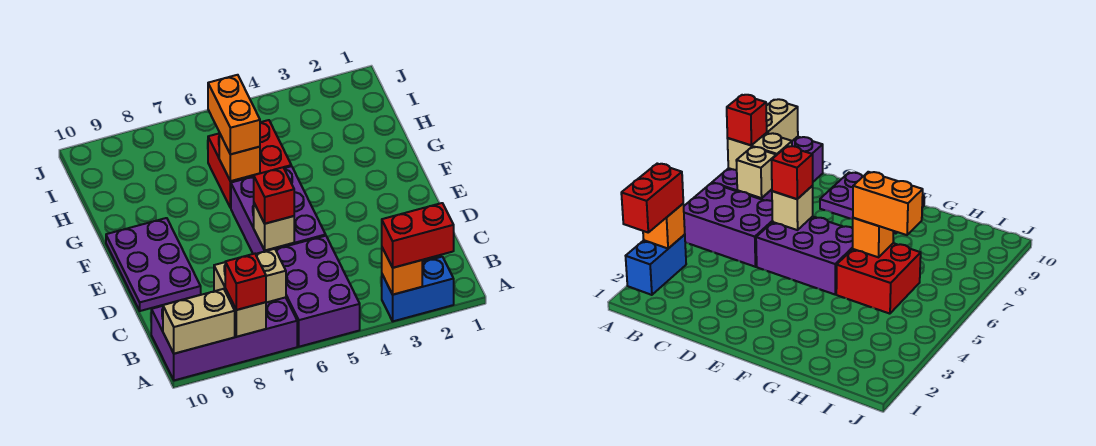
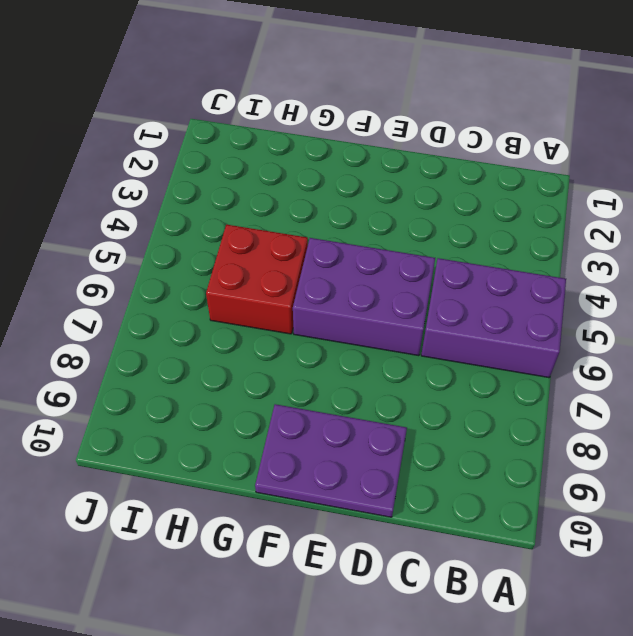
none -> blue brick A2:A3 level 1
none -> purple brick A7:B10 level 1
none -> orange brick A3 level 2

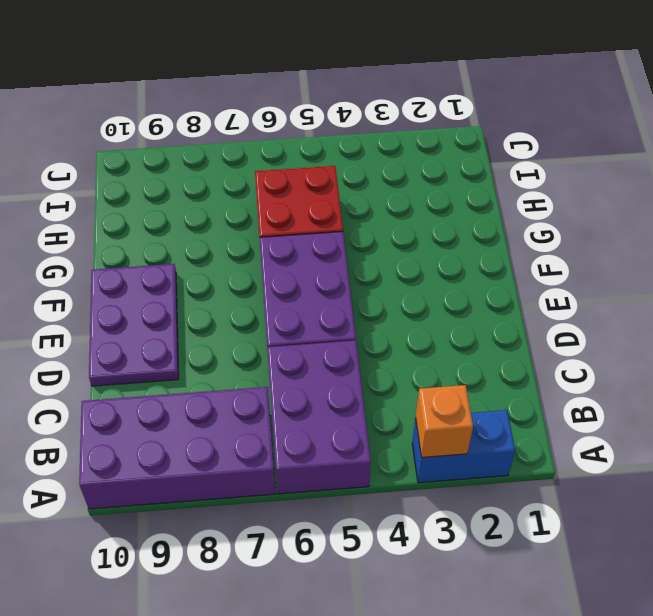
none -> tan brick A8:B8 level 2
none -> tan brick A9:A10 level 2
none -> tan brick B7 level 2

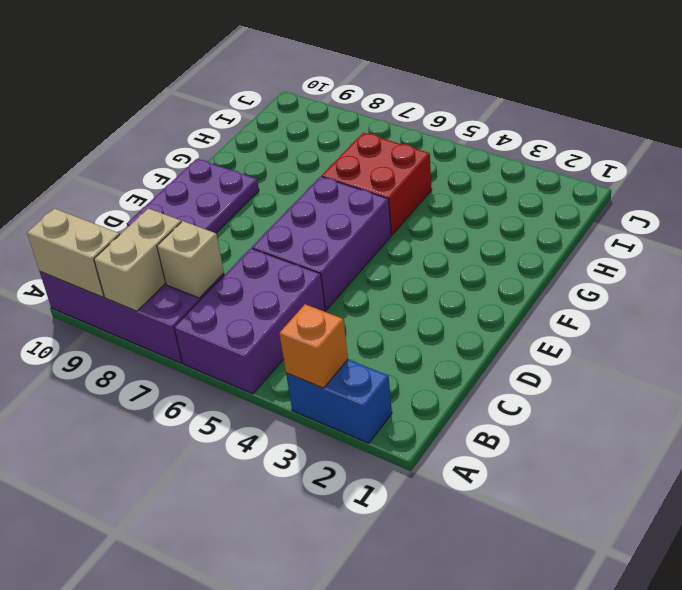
none -> tan brick D6 level 2
none -> orange brick G6 level 2
none -> red brick A2:A3 level 3

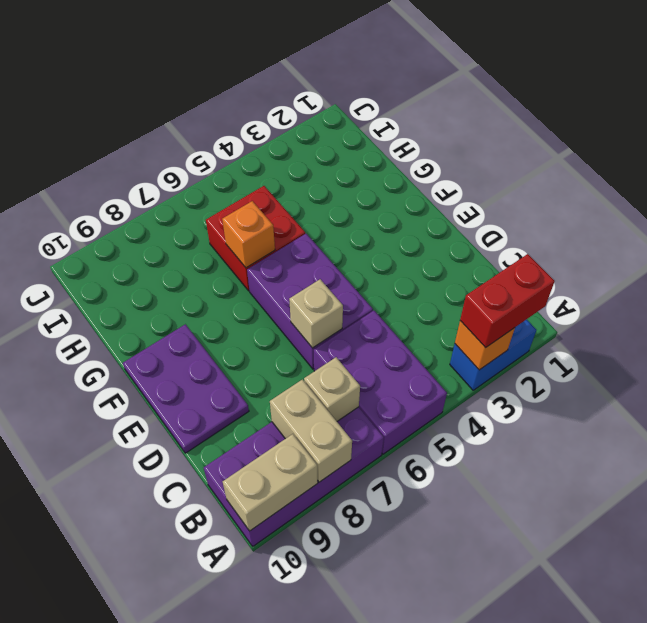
none -> red brick A8 level 3
none -> red brick D6 level 3
none -> orange brick G6:H6 level 3

